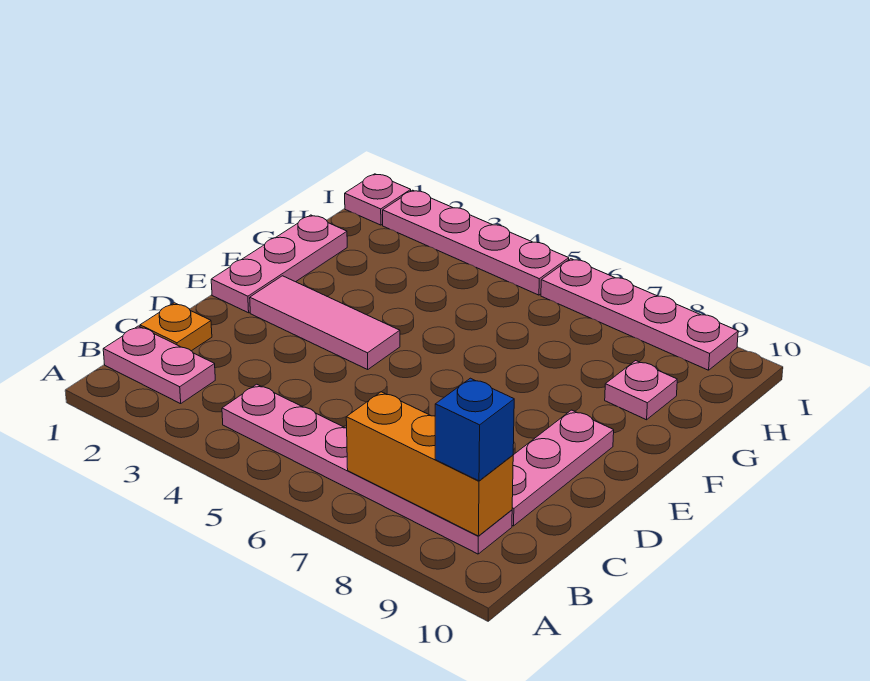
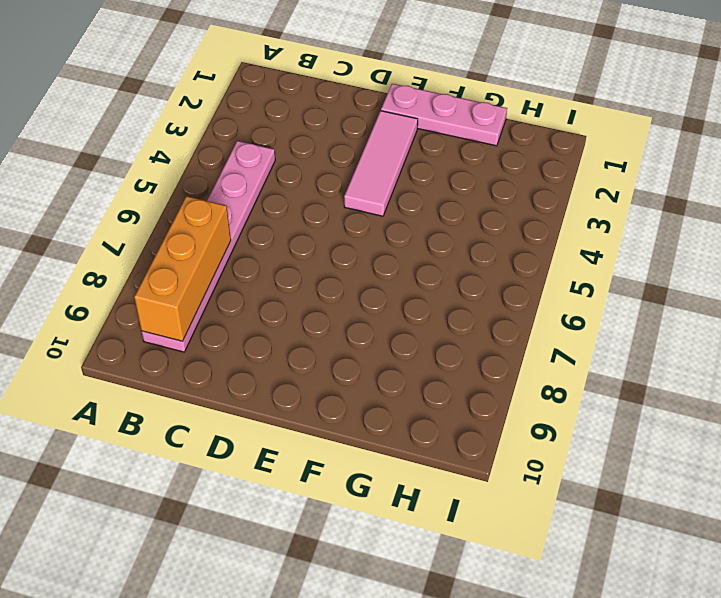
none -> pink plate B1:B2 level 1
none -> orange plate C1 level 1
none -> pink plate C9:E9 level 1

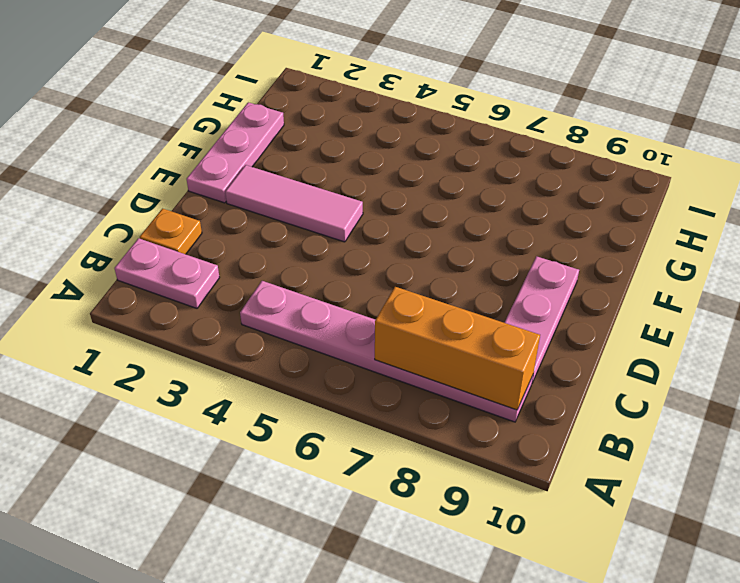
none -> pink plate G9 level 1
none -> pink plate I1 level 1
none -> pink plate I2:I5 level 1

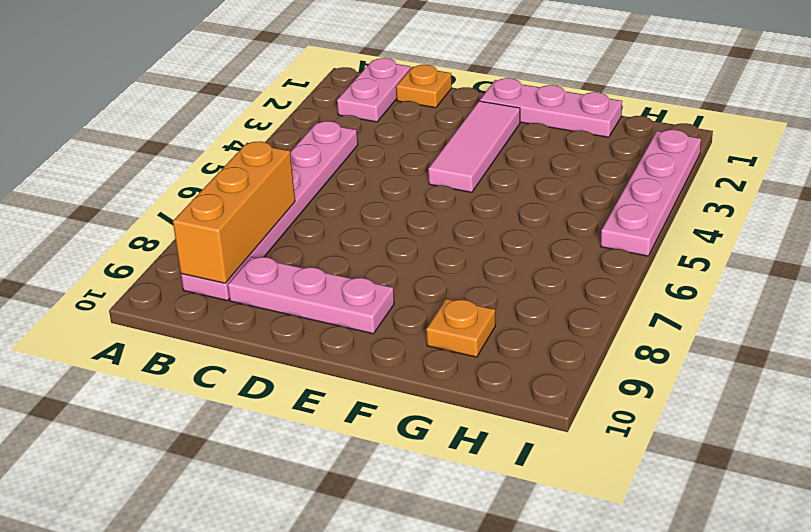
orange plate G9 level 1 -> pink plate G9 level 1
none -> pink plate I1 level 1
none -> pink plate I6:I9 level 1
none -> blue brick B9 level 3

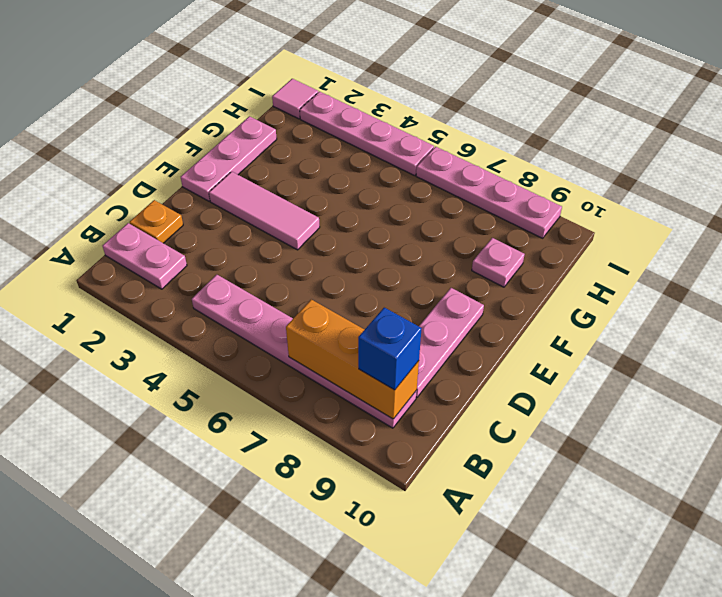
pink tile I1 level 1 -> pink plate I1 level 1

